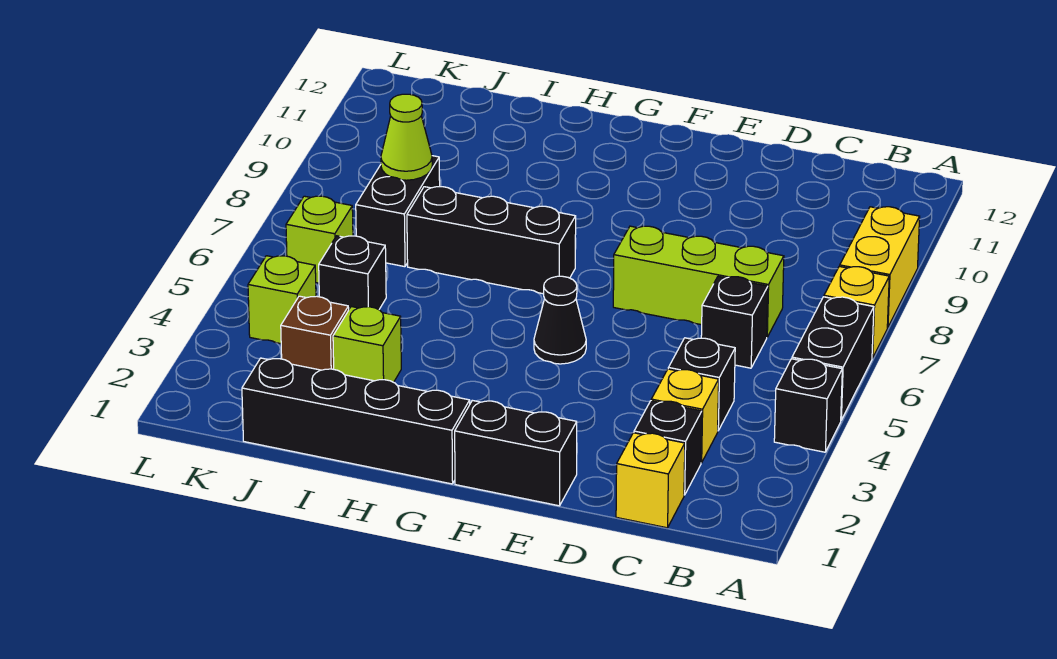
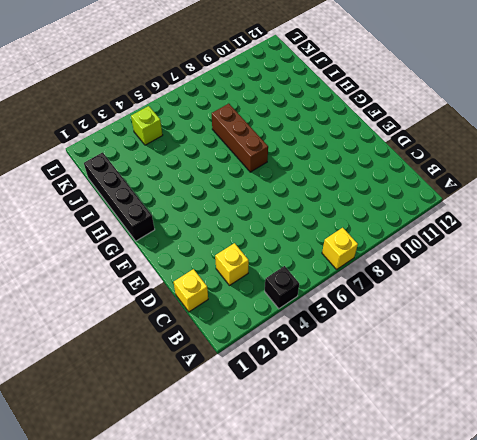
brown brick G7:I7 level 1 -> black brick G7:I7 level 1
none -> black brick A5:A6 level 1
none -> yellow brick A8:A9 level 1
none -> black brick C2 level 1

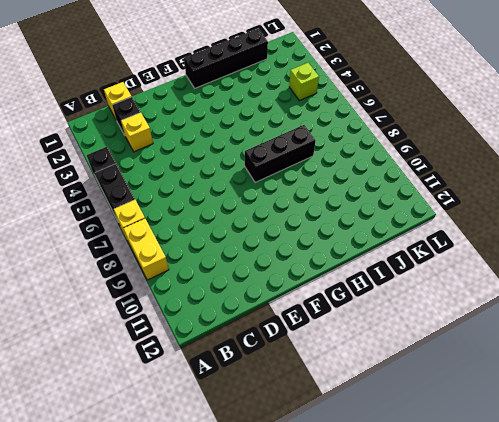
none -> black brick C4 level 1
none -> black brick C6 level 1
none -> lime brick C7:E7 level 1

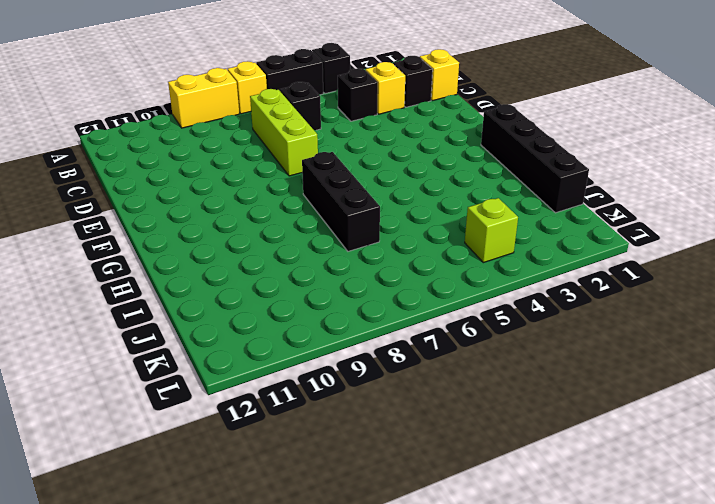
none -> black brick E1:F1 level 1
none -> black cone F5 level 1
none -> lime brick I3 level 1

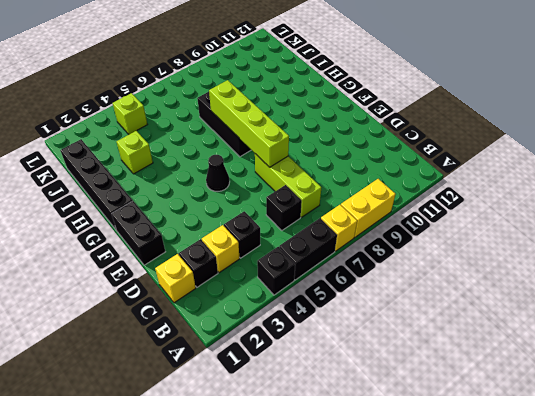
lime brick E7:H7 level 2 -> none
none -> brown brick J3 level 1
none -> black brick J5 level 1
none -> black brick J7:J8 level 1

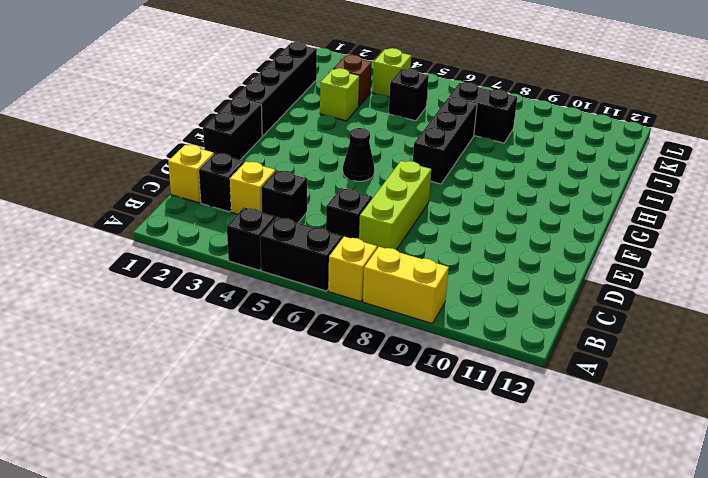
none -> lime brick K6 level 1
none -> lime cone J8 level 2

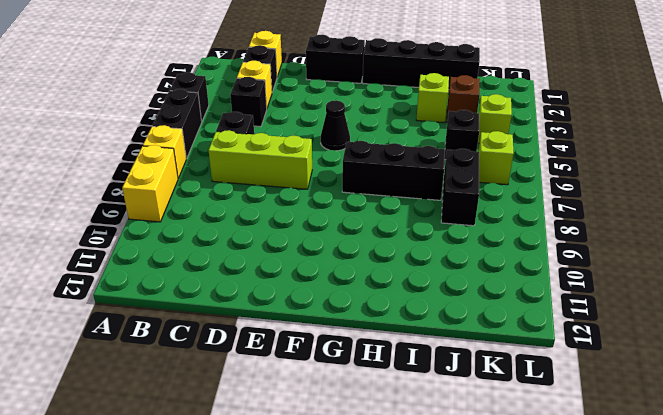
none -> lime cone J8 level 2

